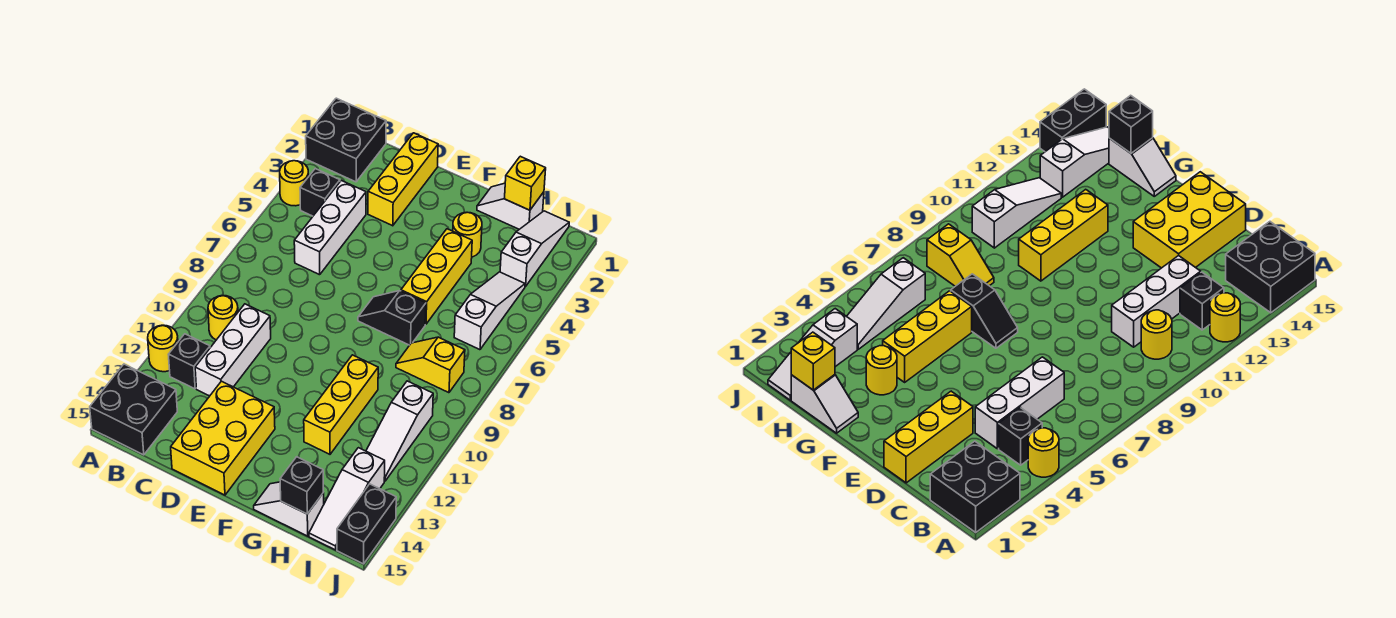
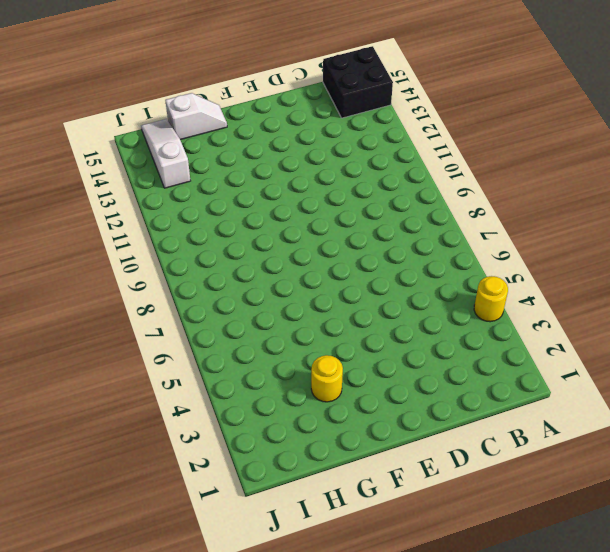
none -> black brick A1:B2 level 1
none -> yellow round brick A12 level 1
none -> black brick B4 level 1

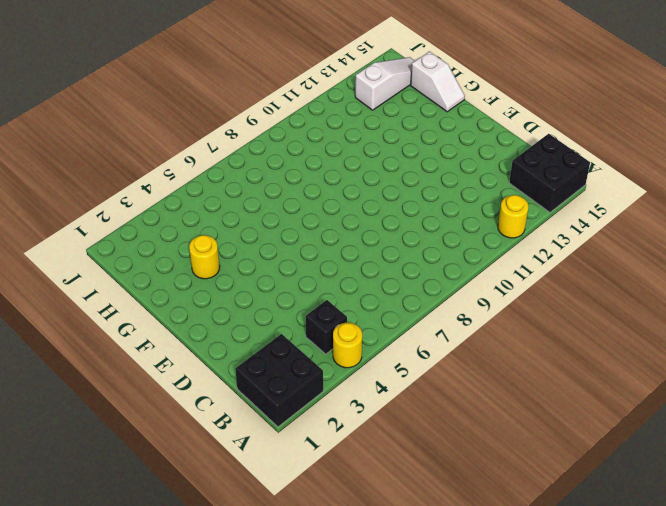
none -> yellow round brick B10 level 1
none -> black brick B12 level 1
none -> white brick C4:C6 level 1

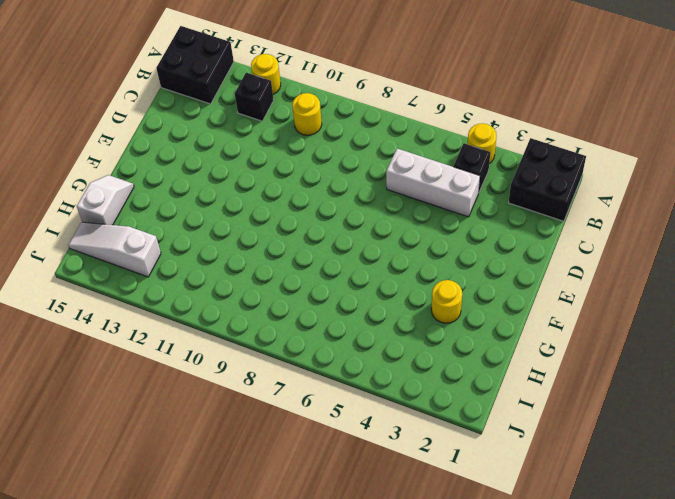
none -> white brick C10:C12 level 1
none -> yellow brick D1:D3 level 1
none -> yellow brick D13:E15 level 1

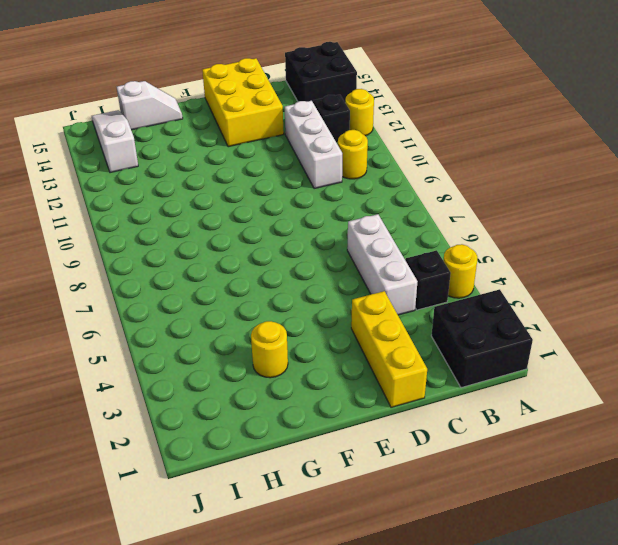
none -> black slope F7:G7 level 1 top G
none -> white slope G1:H1 level 1 top H
none -> yellow brick G4:G6 level 1

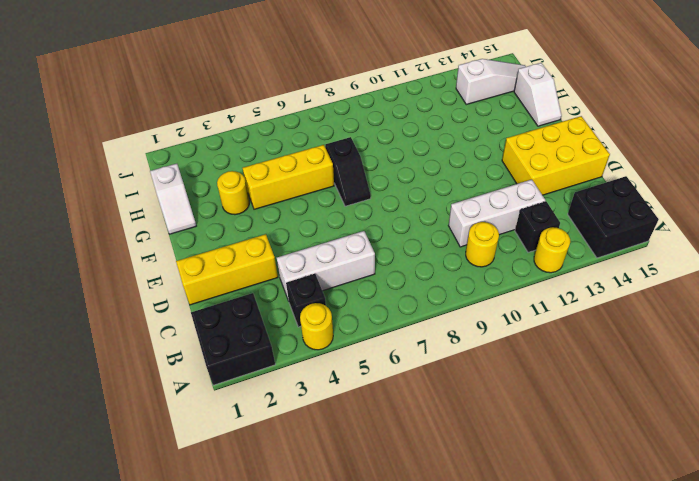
none -> yellow brick G10:G12 level 1
none -> yellow slope H8:I8 level 1 top I
none -> white slope I1:I3 level 1 top 3

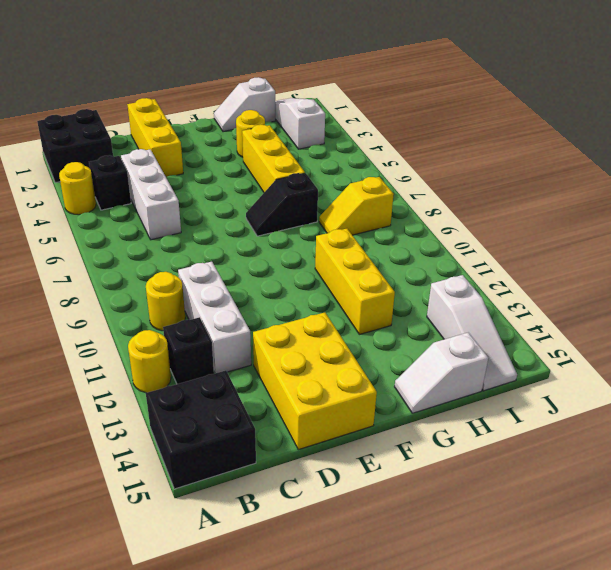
none -> white slope I4:I6 level 1 top 6
none -> white slope I10:I12 level 1 top 10
none -> black brick J14:J15 level 1

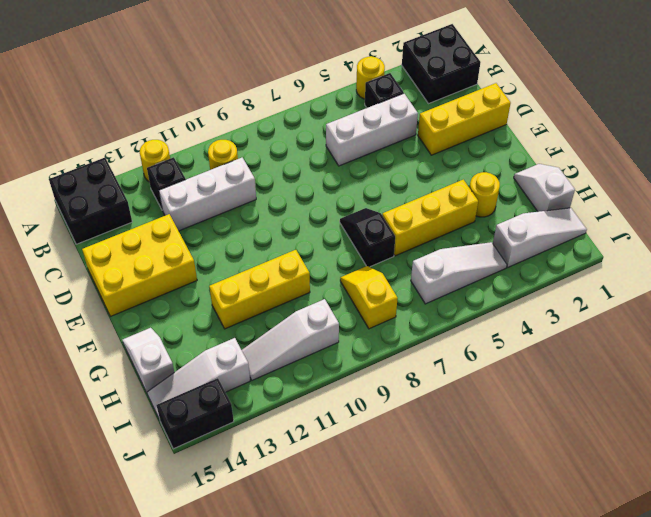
none -> yellow brick H1 level 2
none -> black brick H15 level 2

